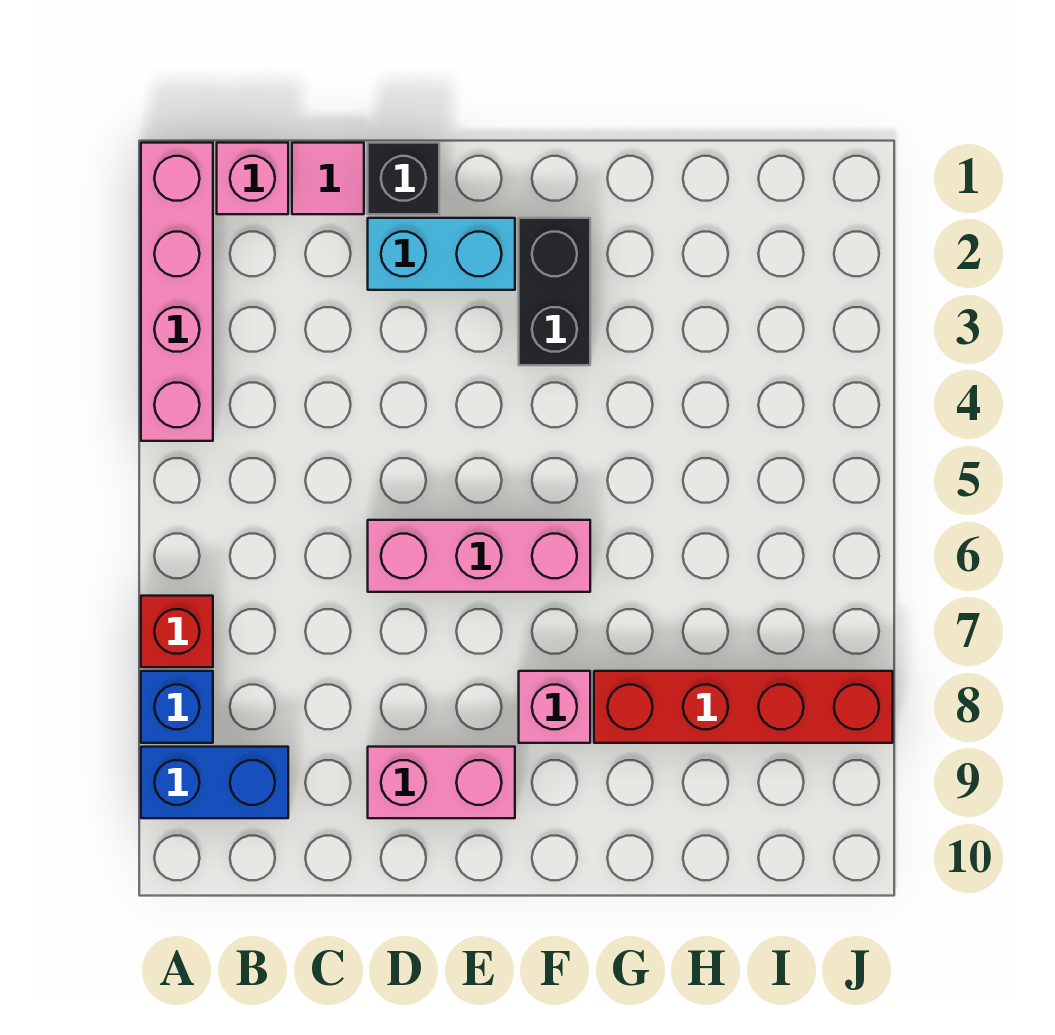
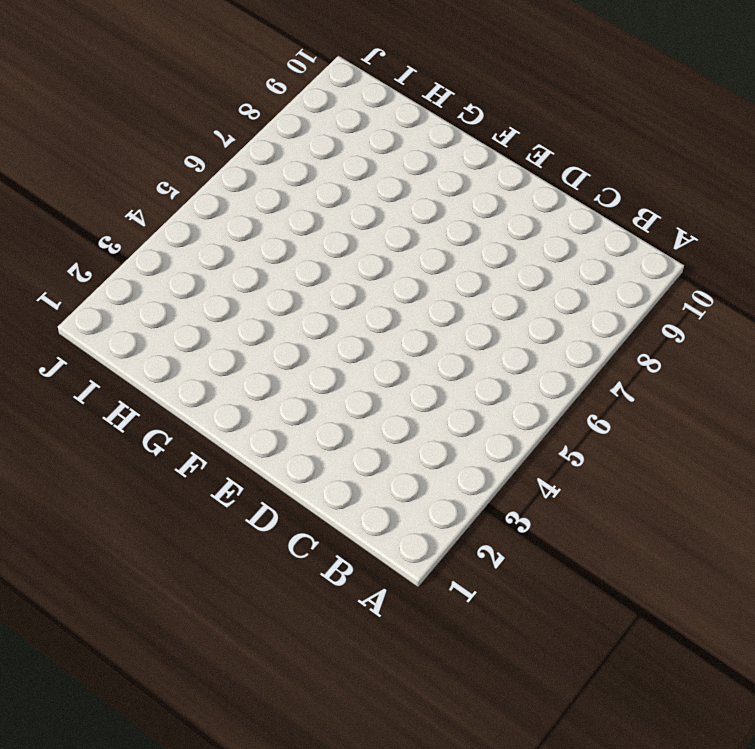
none -> pink brick A1:A4 level 1
none -> red brick A7 level 1
none -> blue brick A8 level 1

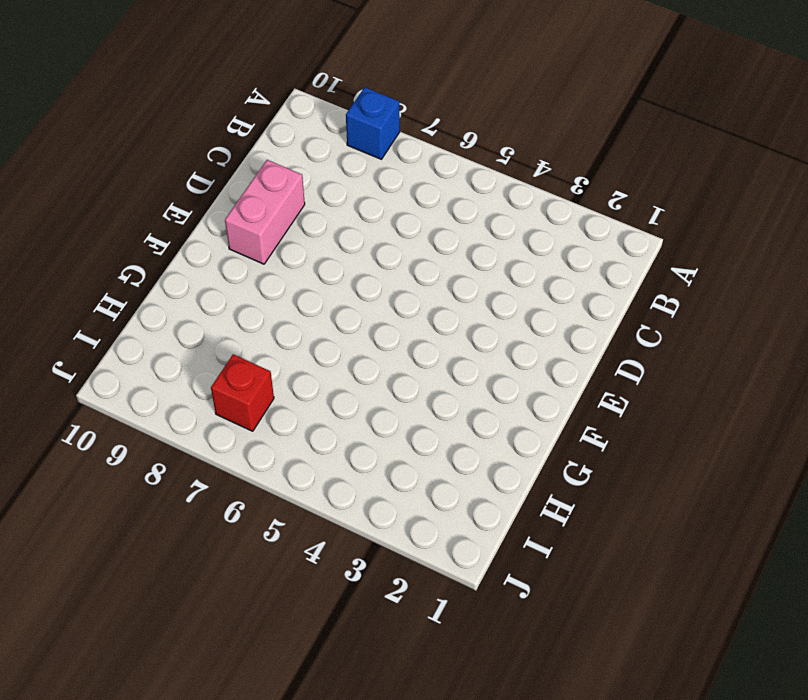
red brick I7 level 1 -> red brick A7 level 1
none -> pink brick A1:A4 level 1
none -> blue brick A9:B9 level 1
none -> pink brick B1 level 1

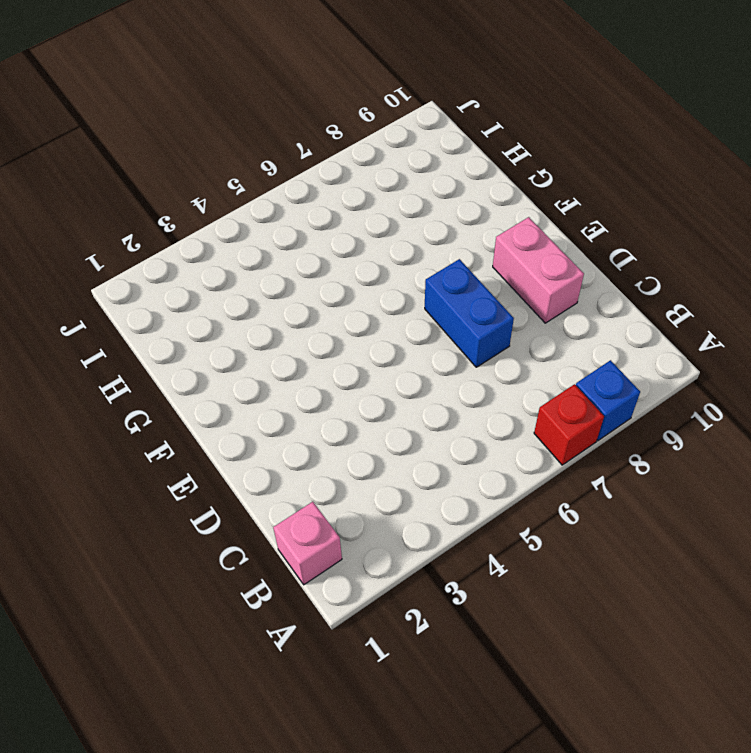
blue brick D7:E7 level 1 -> blue brick A9:B9 level 1
none -> pink brick A1:A4 level 1
none -> pink tile C1 level 1
none -> black brick D1 level 1

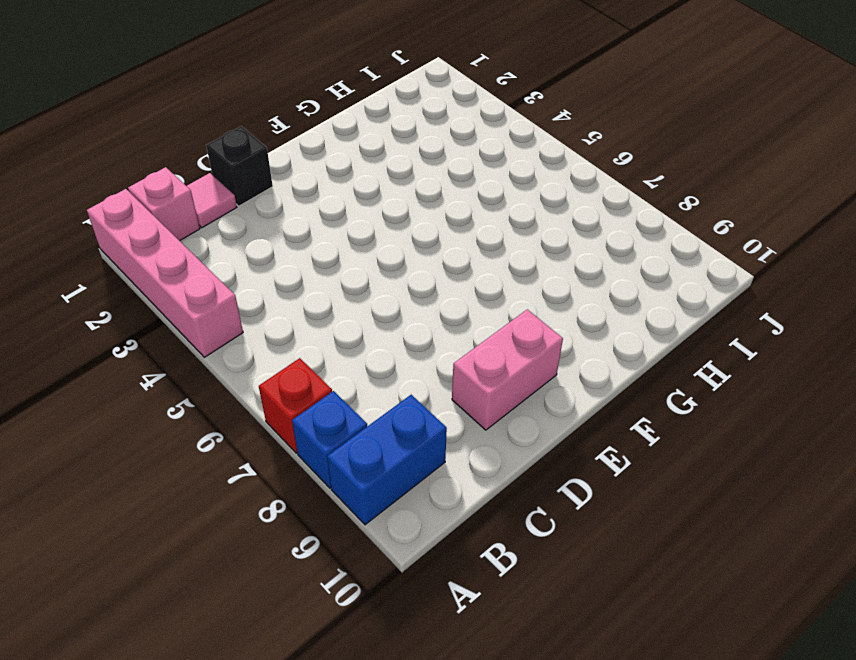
none -> cyan brick D2:E2 level 1
none -> pink brick D6:F6 level 1
none -> black brick F2:F3 level 1

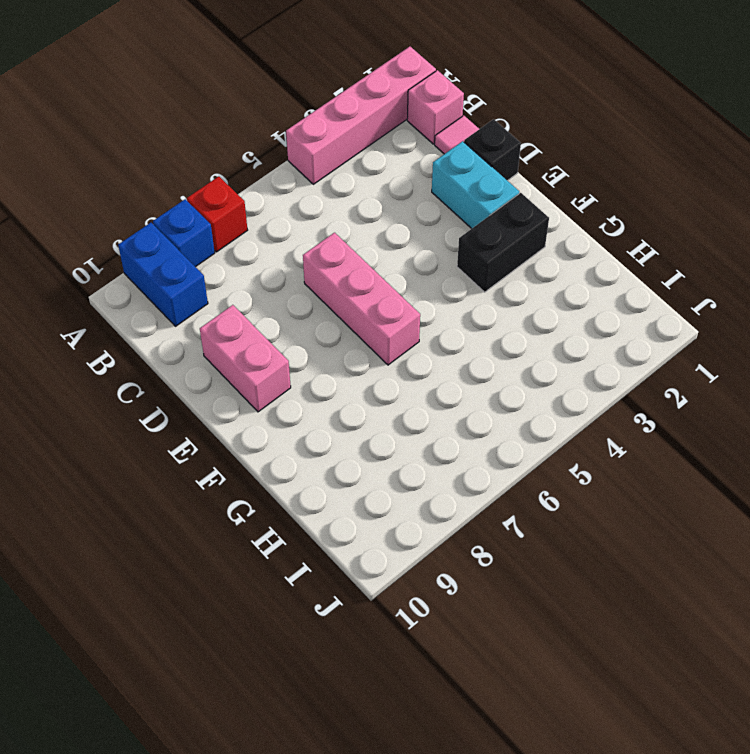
none -> pink brick F8 level 1
none -> red brick G8:J8 level 1

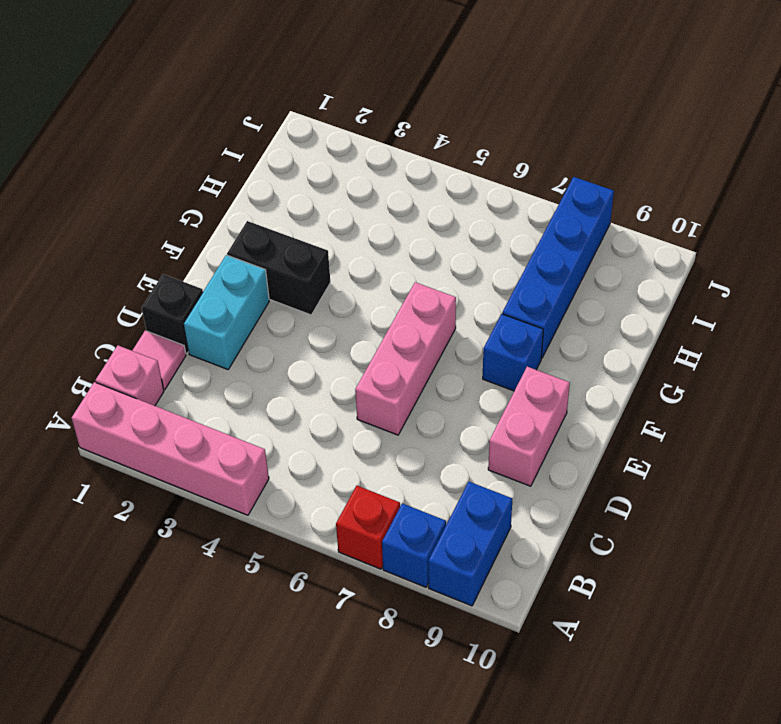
blue brick F8 level 1 -> pink brick F8 level 1
blue brick G8:J8 level 1 -> red brick G8:J8 level 1

